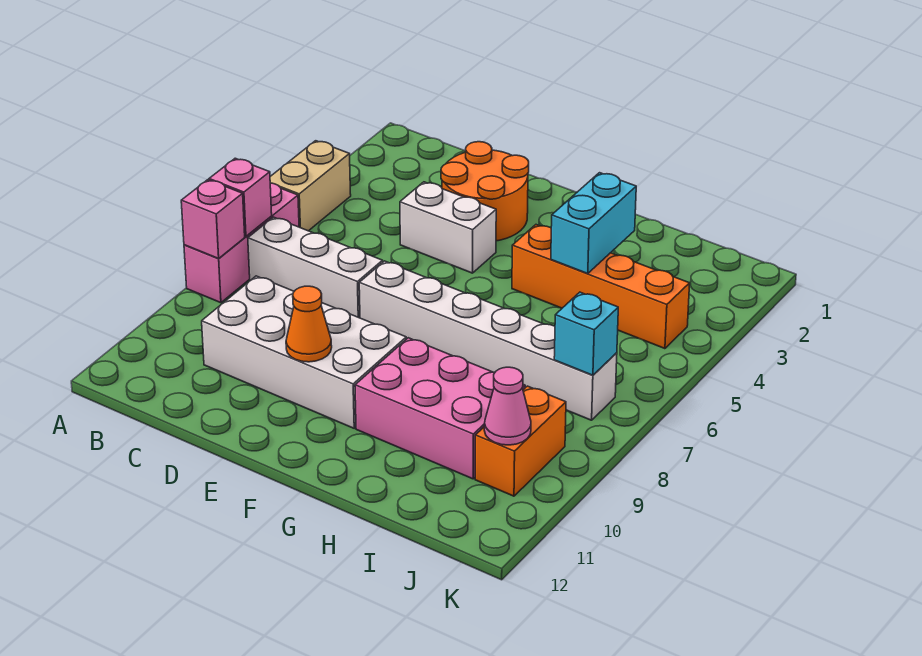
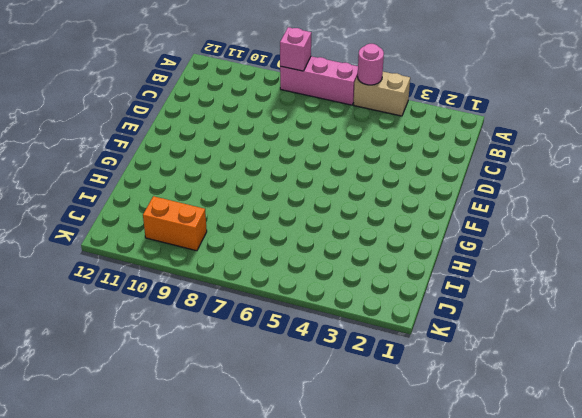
pink round brick A5 level 2 -> none
none -> white brick B7:D7 level 1
none -> white brick C9:F10 level 1
none -> orange round brick D2:E3 level 1

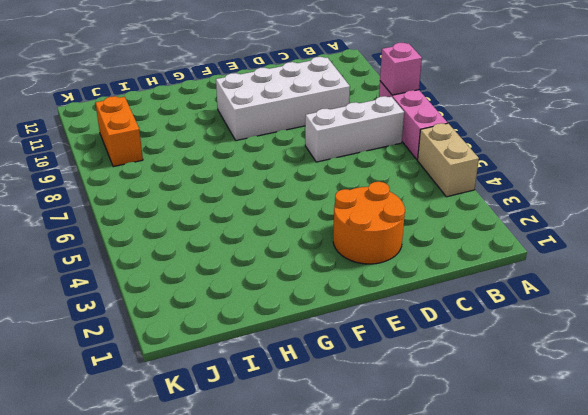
none -> white brick D4:E4 level 1
none -> white brick E7:J7 level 1
none -> orange brick G4:J4 level 1

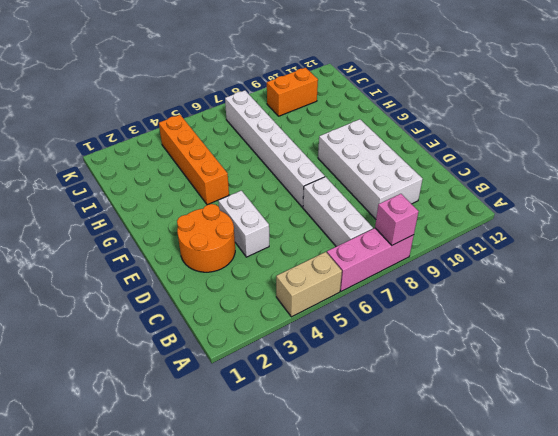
none -> pink brick G9:I10 level 1
none -> pink brick A7 level 2
none -> orange cone E10 level 2

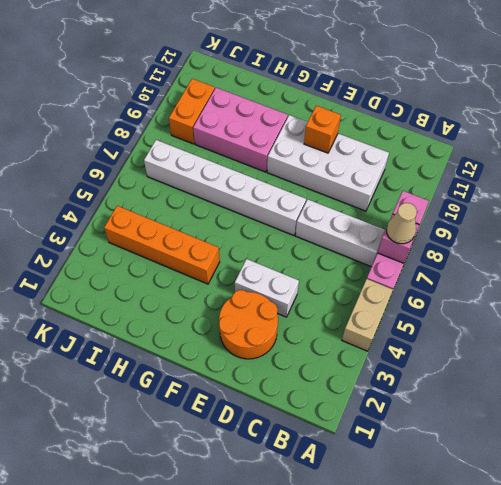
tan cone A7 level 3 -> none
orange brick E10 level 2 -> orange cone E10 level 2
none -> cyan brick H3:H4 level 2
none -> cyan brick J7 level 2
none -> pink cone J10 level 2

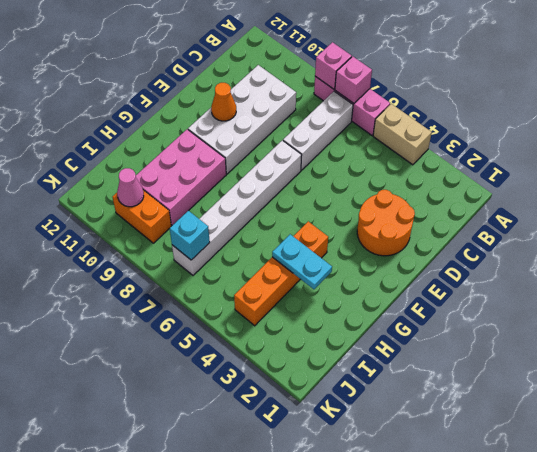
cyan plate H3:H4 level 2 -> cyan brick H3:H4 level 2
none -> white brick D4:E4 level 1

